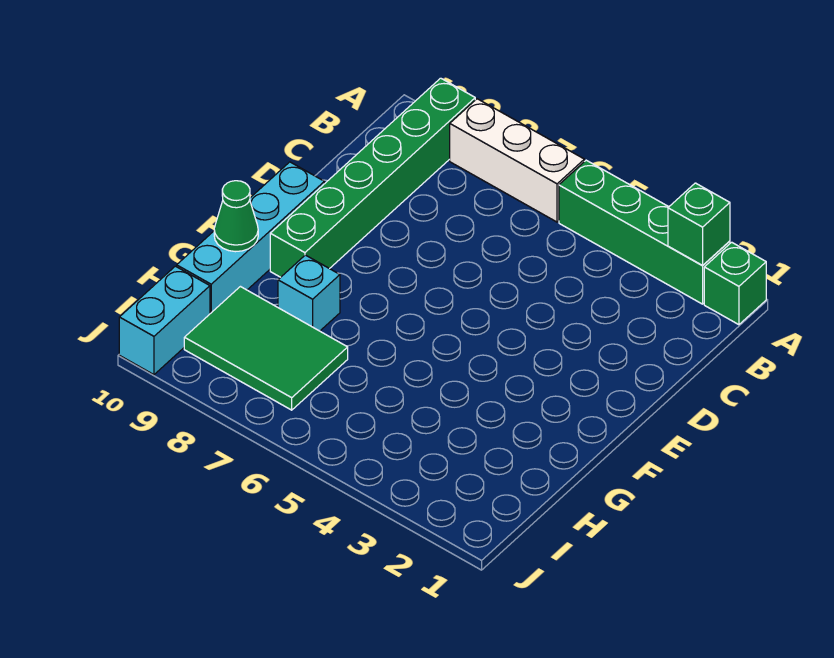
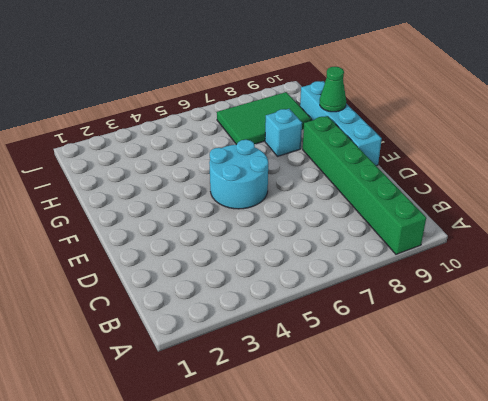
cyan round brick E5:F6 level 1 -> none
none -> green brick A1 level 1
none -> green brick A2:A5 level 1

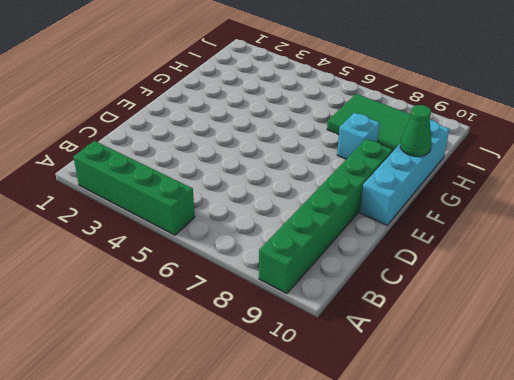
none -> green brick A1 level 1
none -> white brick A6:A8 level 1

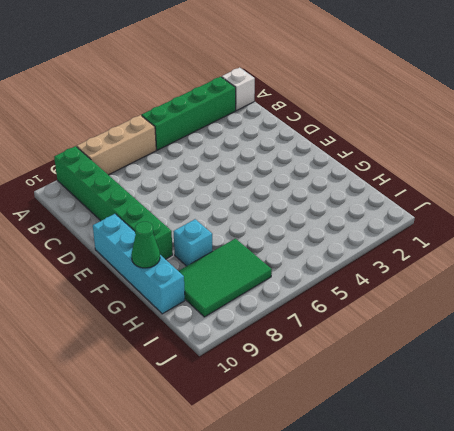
white brick A1 level 1 -> green brick A1 level 1
tan brick A6:A8 level 1 -> white brick A6:A8 level 1
none -> cyan brick I10:J10 level 1
none -> green brick A2 level 2

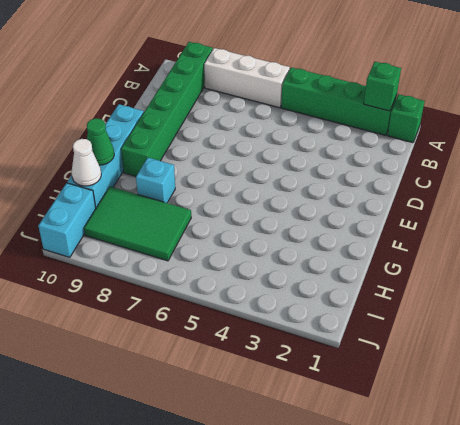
white cone H10 level 2 -> none

